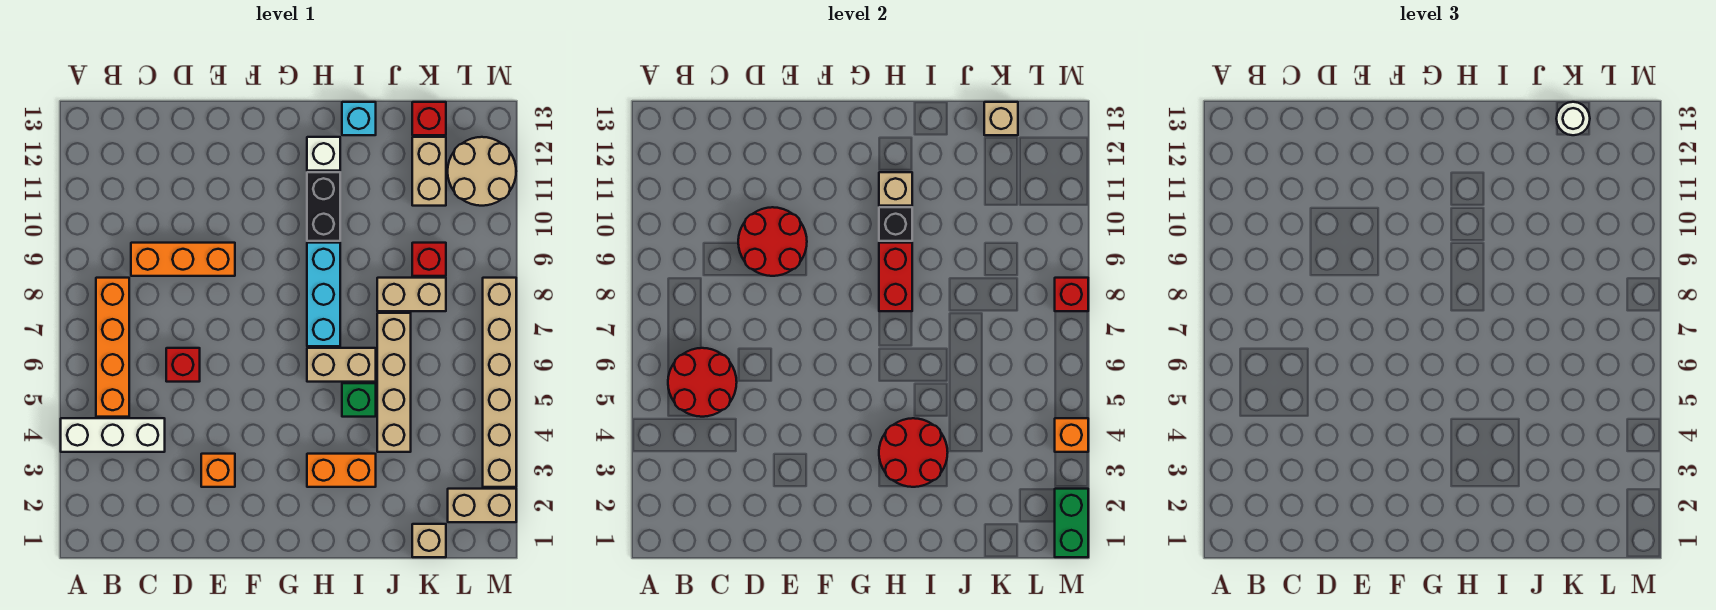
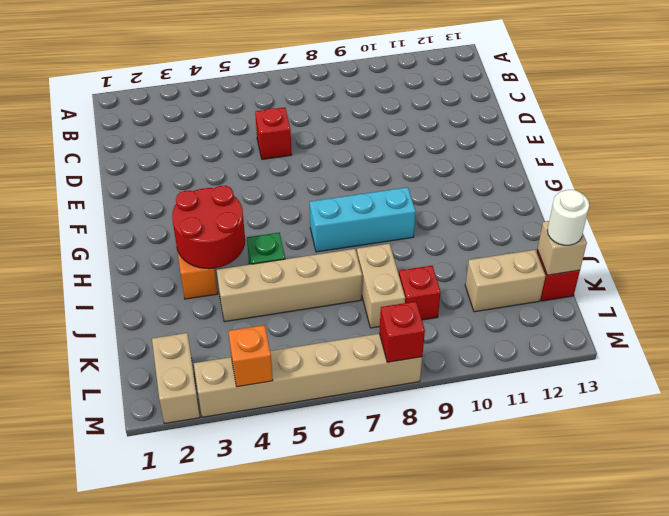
none -> white brick A4:C4 level 1
none -> orange brick B5:B8 level 1
none -> orange brick C9:E9 level 1
none -> orange brick E3 level 1

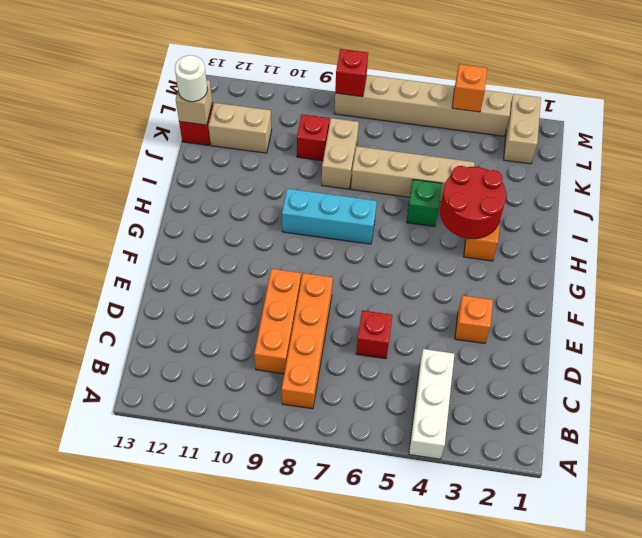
orange brick B8:E8 level 1 -> orange brick B5:B8 level 1
none -> tan brick H6:I6 level 1
none -> black brick H10:H11 level 1
none -> white brick H12 level 1
none -> cyan brick I13 level 1

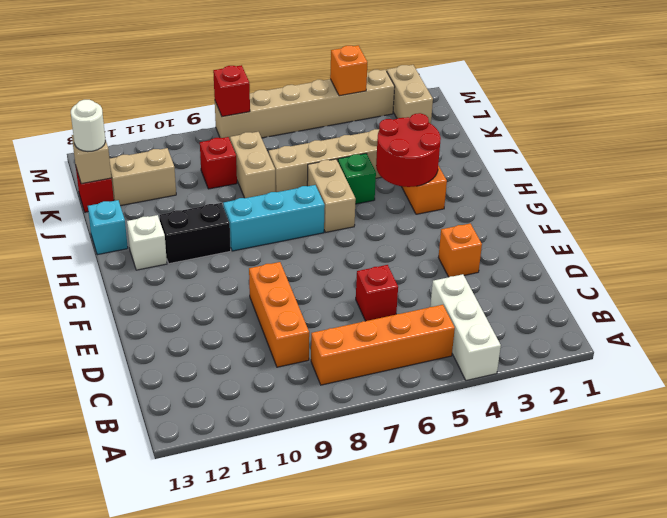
none -> tan brick K1 level 1
none -> tan round brick L11:M12 level 1
none -> red round brick B5:C6 level 2
none -> red round brick D9:E10 level 2

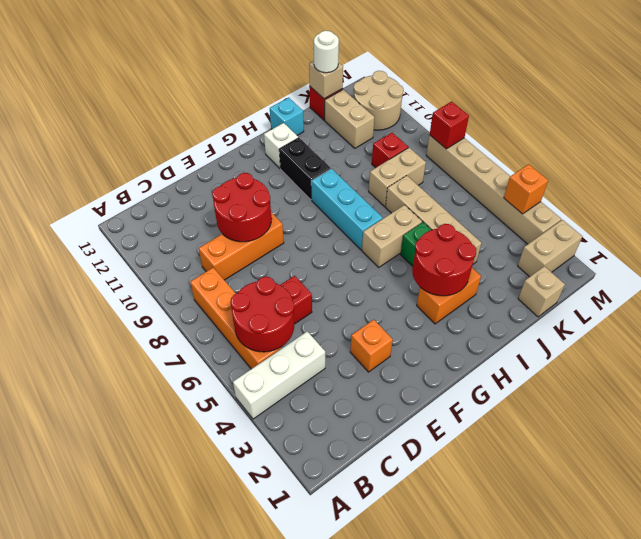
none -> red brick H8:H9 level 2
none -> black brick H10 level 2
none -> tan brick H11 level 2
none -> green brick M1:M2 level 2

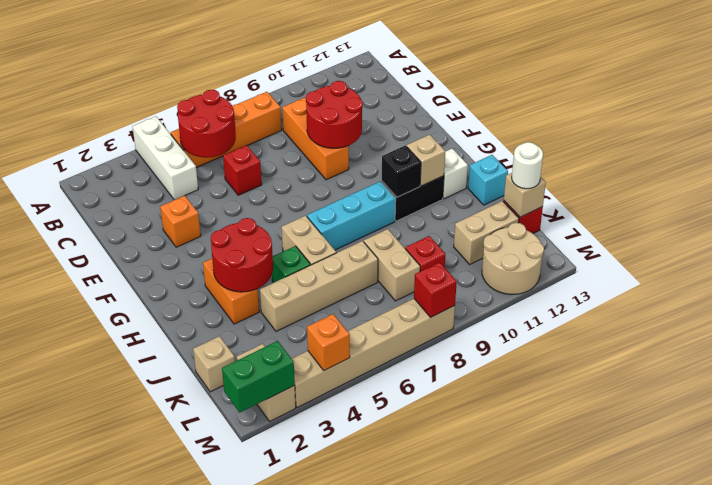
none -> red brick H8:H9 level 2

